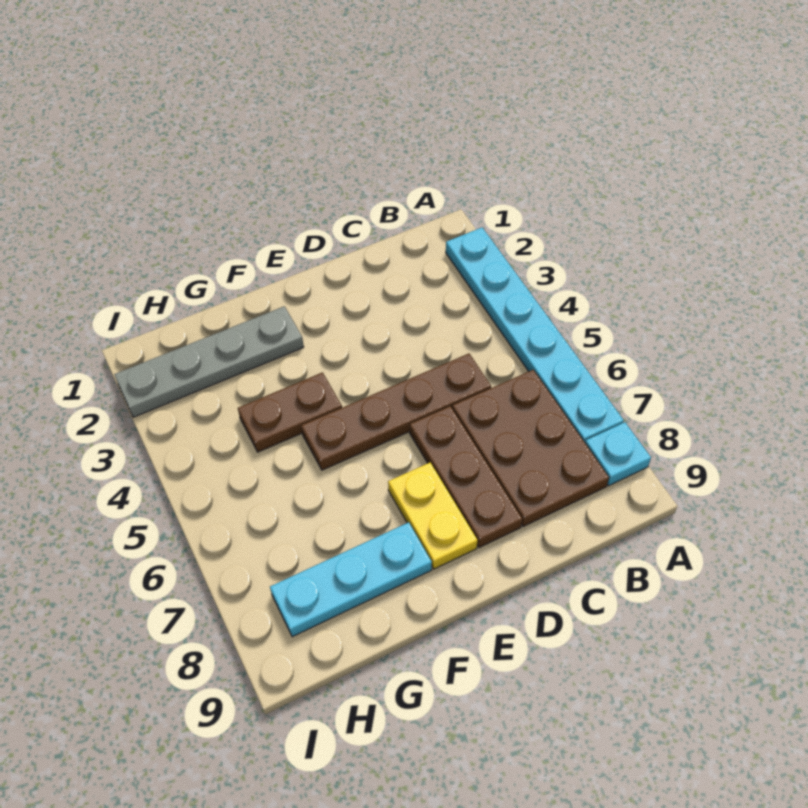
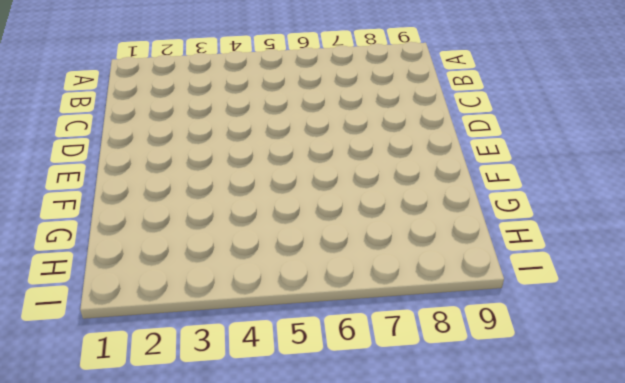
none -> cyan plate A2:A7 level 1
none -> cyan plate A8 level 1

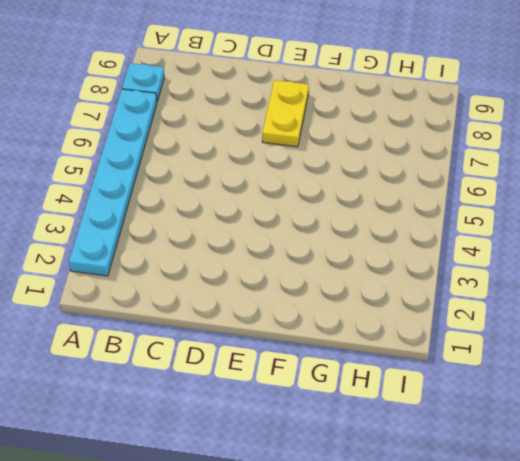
none -> brown plate B6:C8 level 1
none -> brown plate C5:F5 level 1

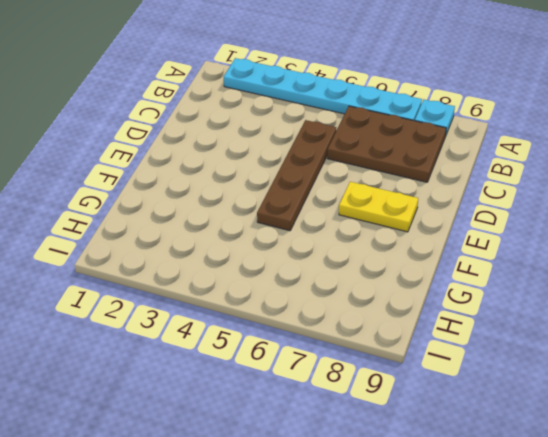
none -> brown plate D6:D8 level 1
none -> grey plate F2:I2 level 1

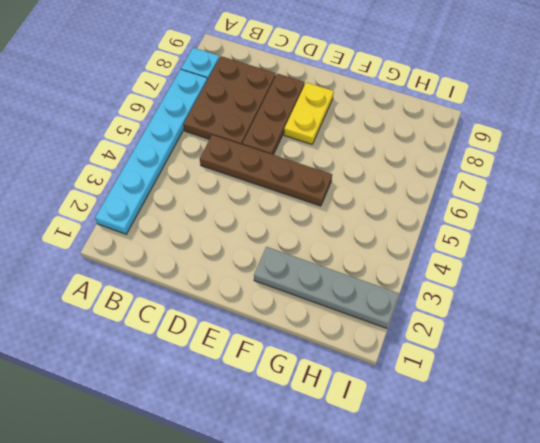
none -> brown plate F4:G4 level 1
none -> cyan plate F8:H8 level 1

